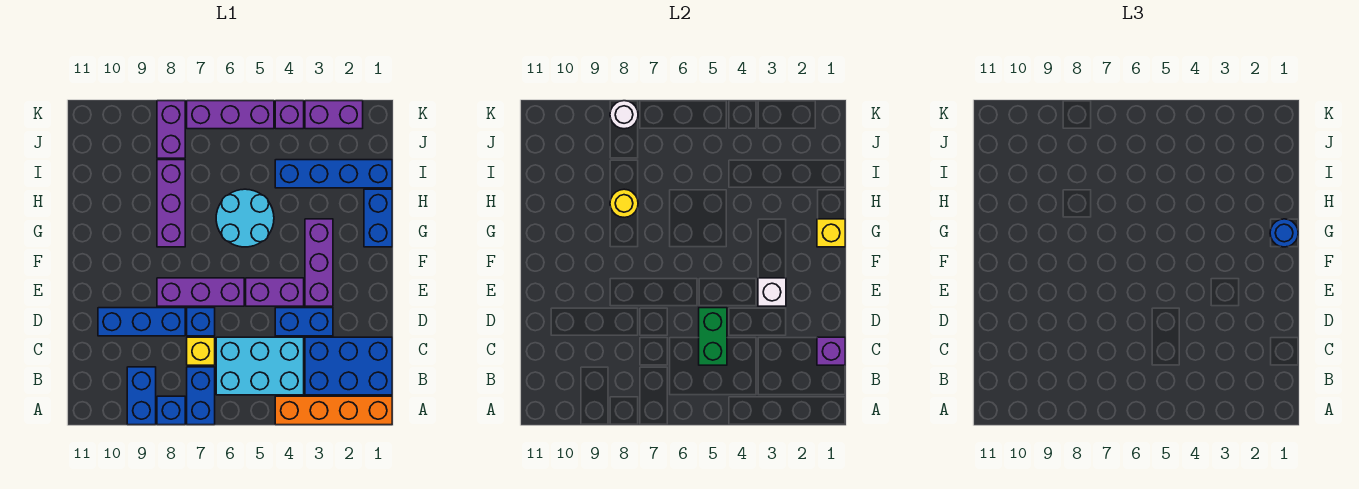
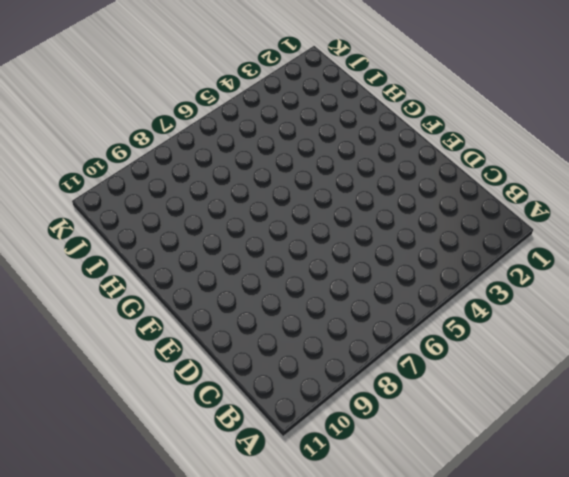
none -> orange brick A1:A4 level 1
none -> blue brick A7:B7 level 1
none -> blue brick A8 level 1

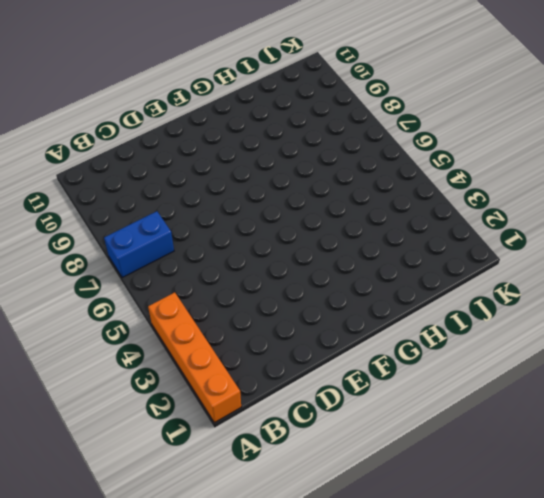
none -> blue brick A8 level 1
none -> blue brick A9:B9 level 1
none -> blue brick B1:C3 level 1

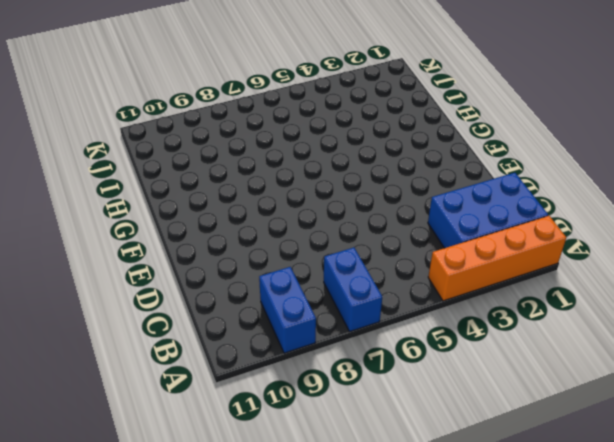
none -> blue brick A8 level 1
none -> cyan brick B4:C6 level 1
none -> yellow brick C7 level 1

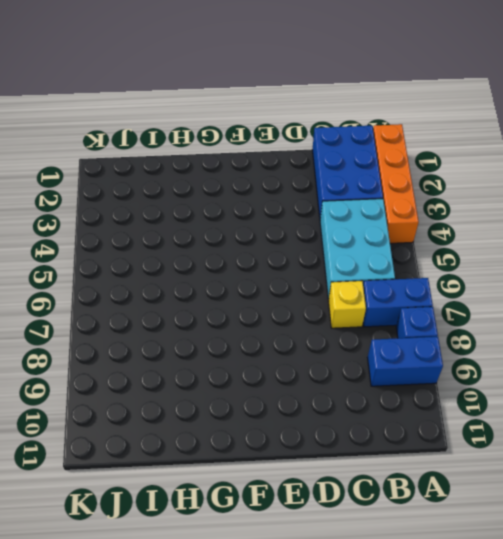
none -> blue brick D3:D4 level 1
none -> blue brick D7 level 1
none -> blue brick D8:D10 level 1

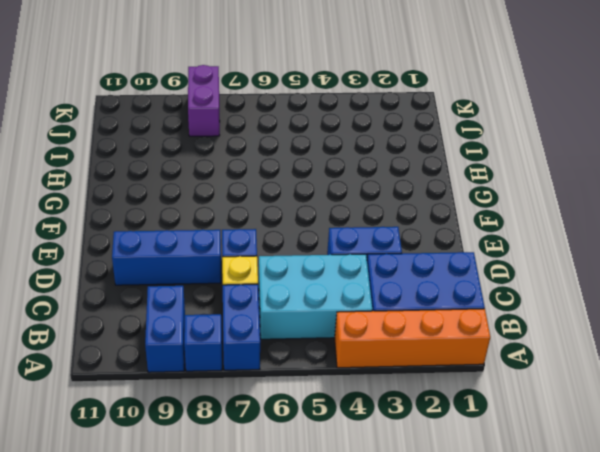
none -> purple brick E3:G3 level 1
none -> purple brick E4:E5 level 1
none -> purple brick E6:E8 level 1

